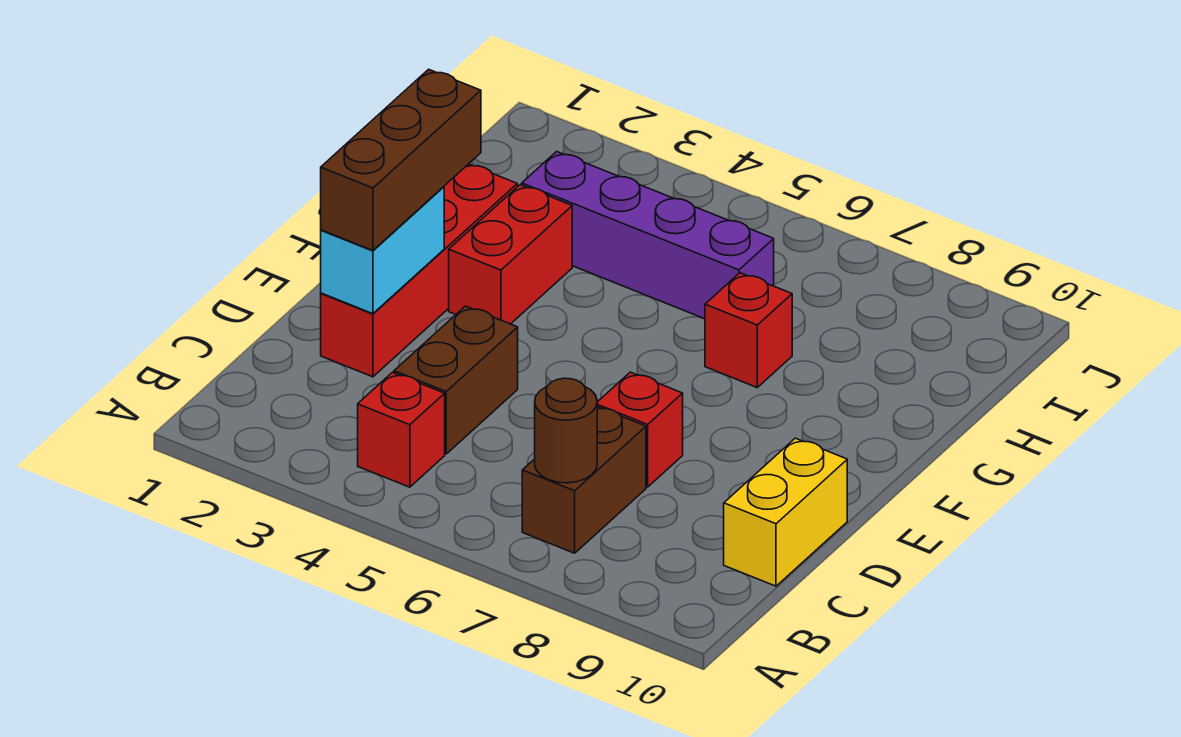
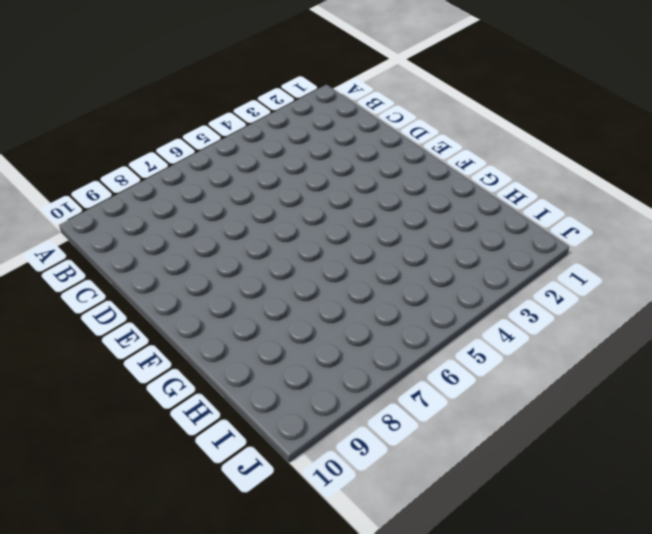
none -> red brick B4 level 1
none -> brown brick B7:C7 level 1
none -> brown brick C4:D4 level 1

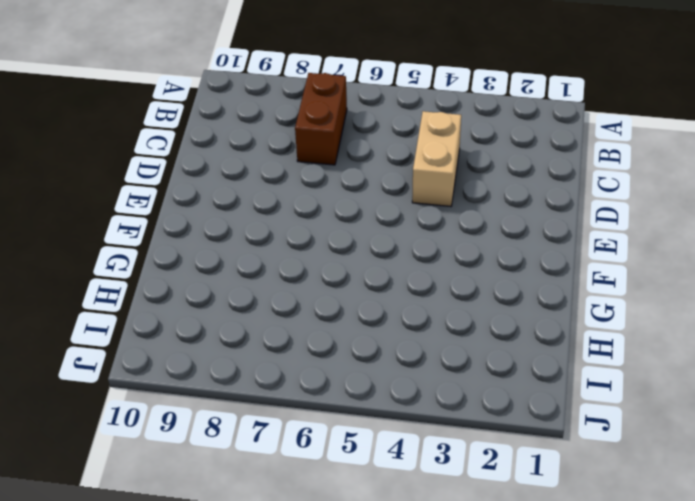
tan brick C4:D4 level 1 -> brown brick C4:D4 level 1
none -> red brick B4 level 1
none -> yellow brick C10:D10 level 1
none -> red brick D2:G2 level 1

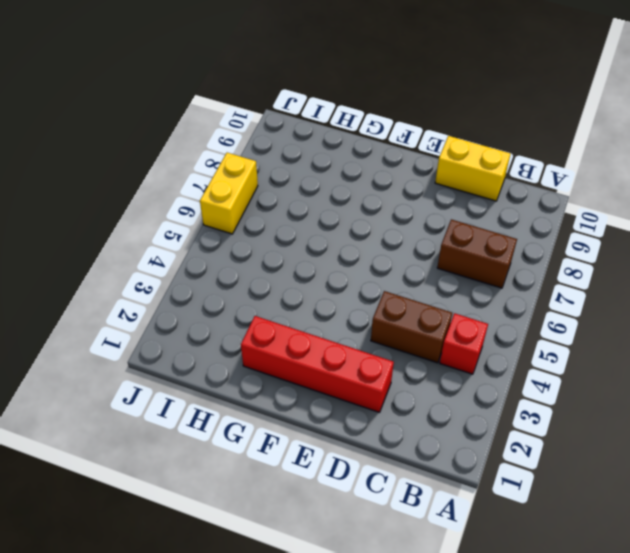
yellow brick J6:J7 level 1 -> none
none -> red brick D7 level 1
none -> red brick F3:G3 level 1
none -> red brick G7 level 1

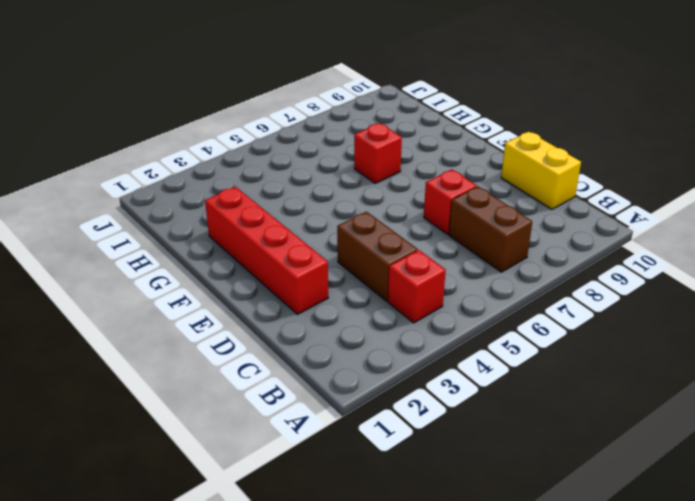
none -> red brick F3:G3 level 1
none -> purple brick H3:H6 level 1
none -> brown round brick B7 level 2

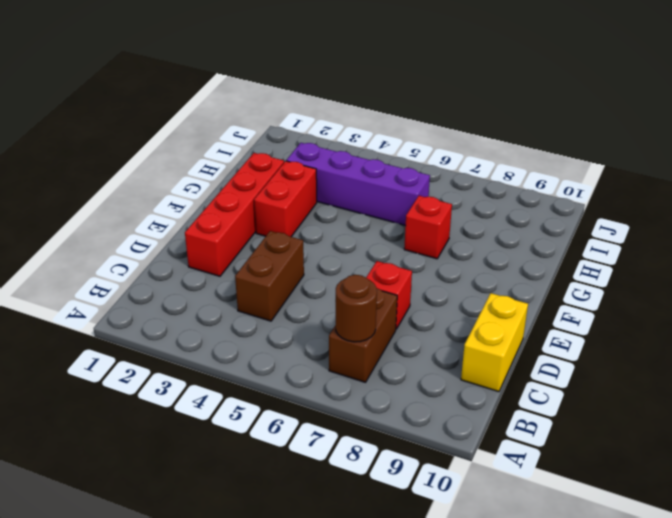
none -> red brick B4 level 1
none -> cyan brick D2:E2 level 2
none -> brown brick D2:F2 level 3

